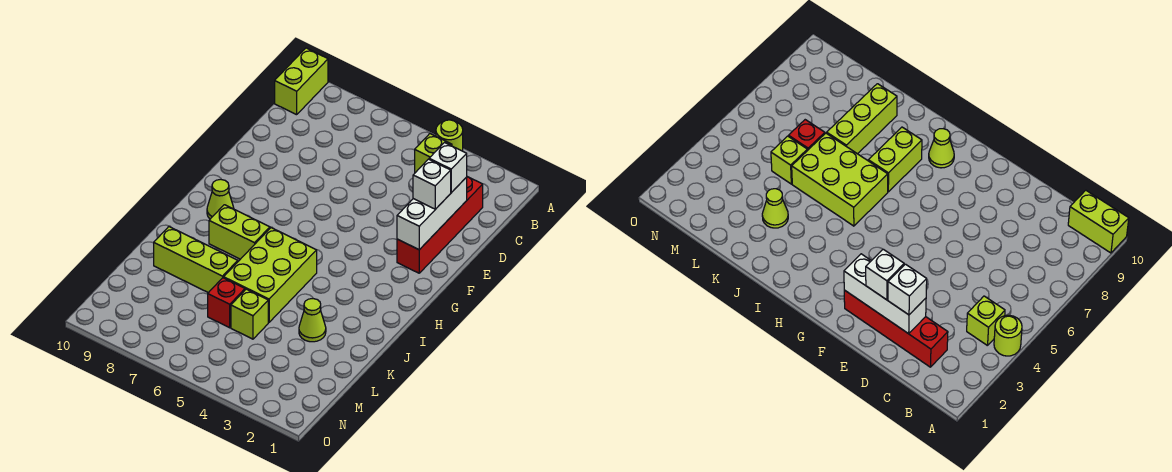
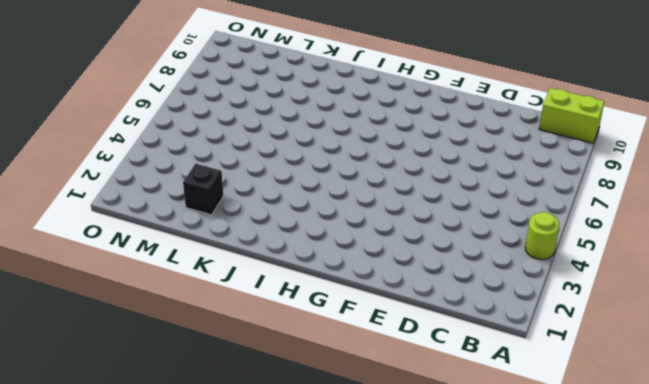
black brick L2 level 1 -> none
none -> lime brick B4 level 1
none -> red brick C2:F2 level 1
none -> lime cone H9 level 1

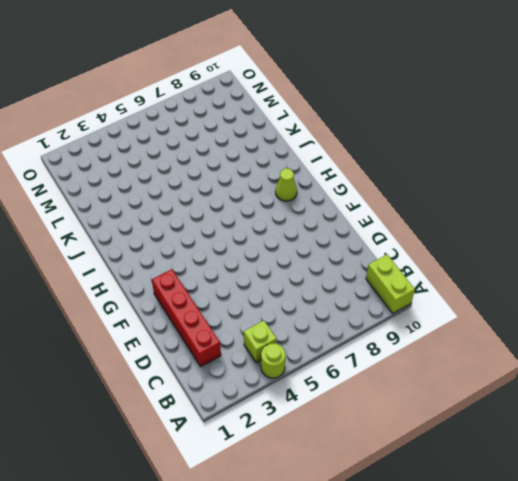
none -> lime brick I5:K6 level 1
none -> lime brick I7:I8 level 1
none -> lime cone K3 level 1

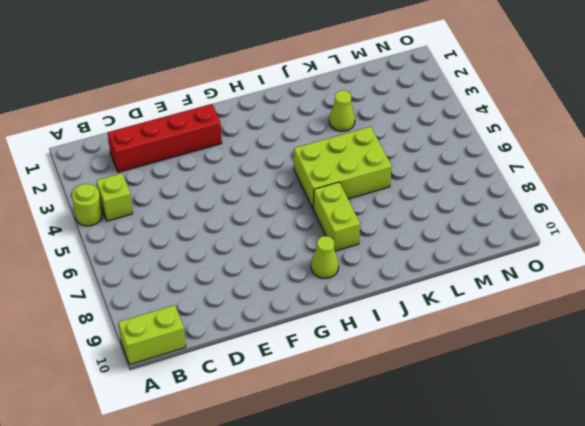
none -> lime brick K7:K9 level 1
none -> lime brick L5 level 1
none -> red brick L6 level 1

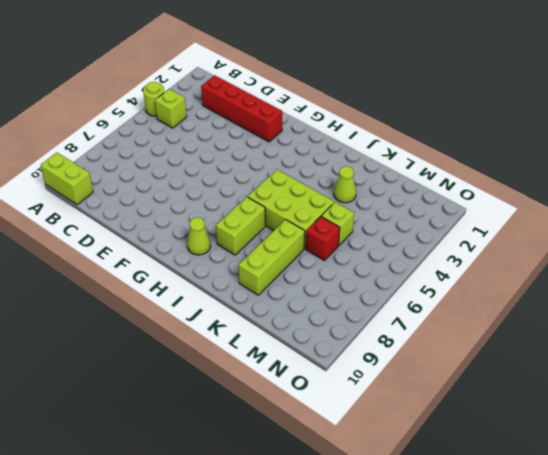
none -> white brick D2:F2 level 2
none -> white brick D2 level 3
none -> white brick E2 level 3

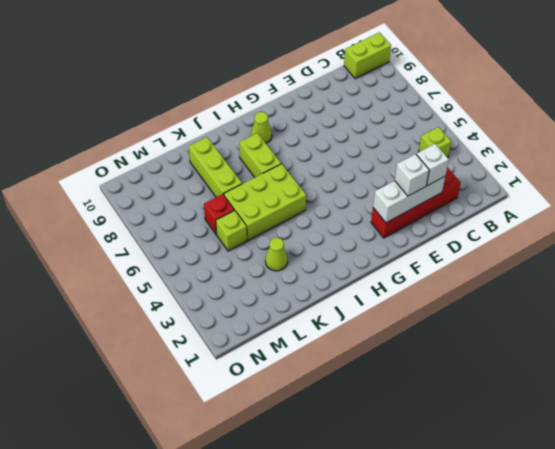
none -> lime round brick A4 level 1

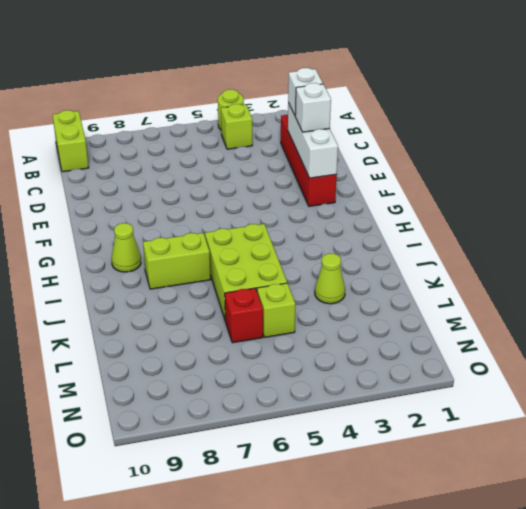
none -> lime brick K7:K9 level 1

